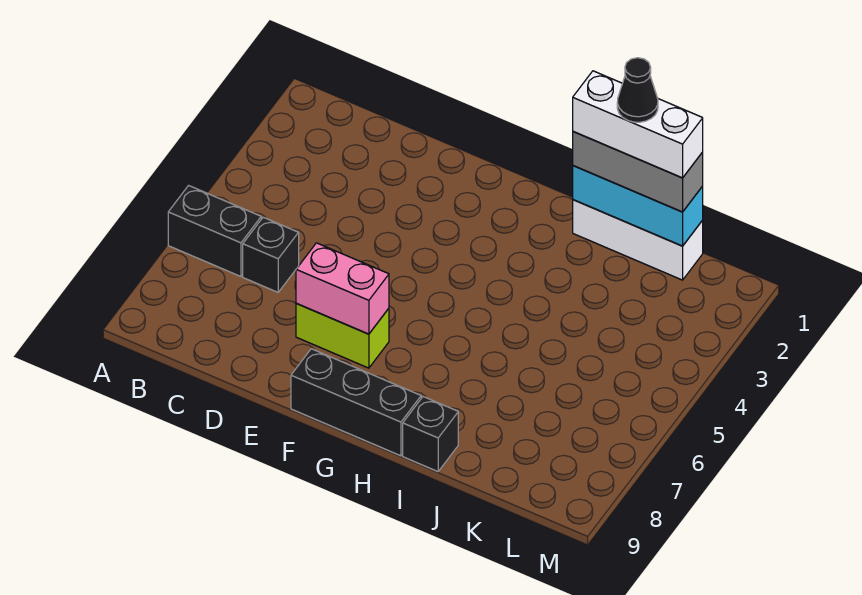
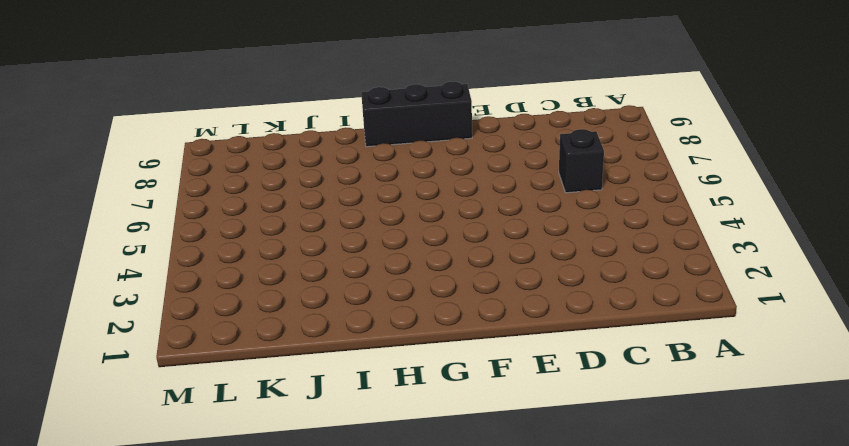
none -> black brick A6:B6 level 1
none -> lime brick E7:F7 level 1

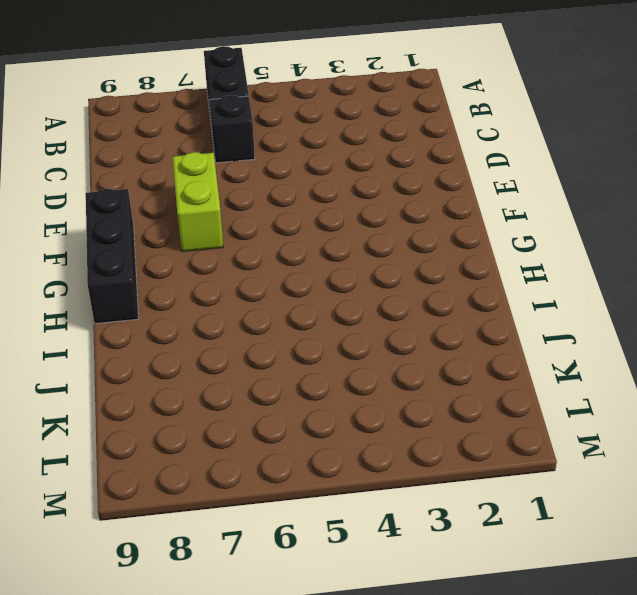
none -> white brick I1:K1 level 1
none -> black brick I9 level 1

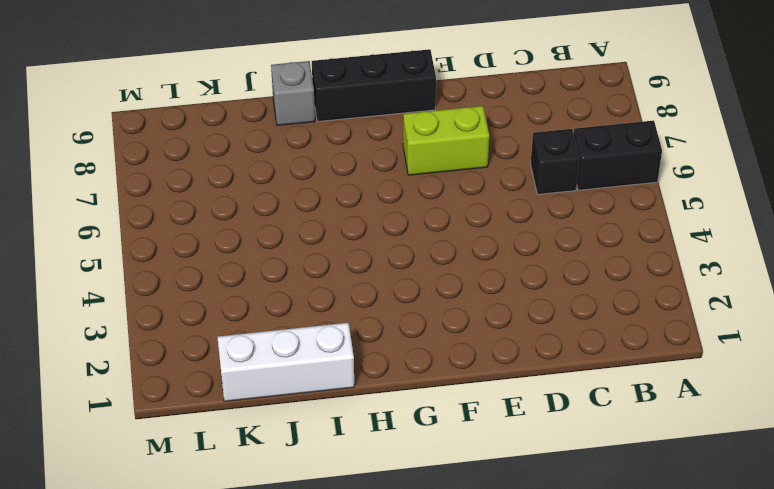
grey brick I9 level 1 -> black brick I9 level 1
none -> pink brick E7:F7 level 2
none -> cyan brick I1:K1 level 2

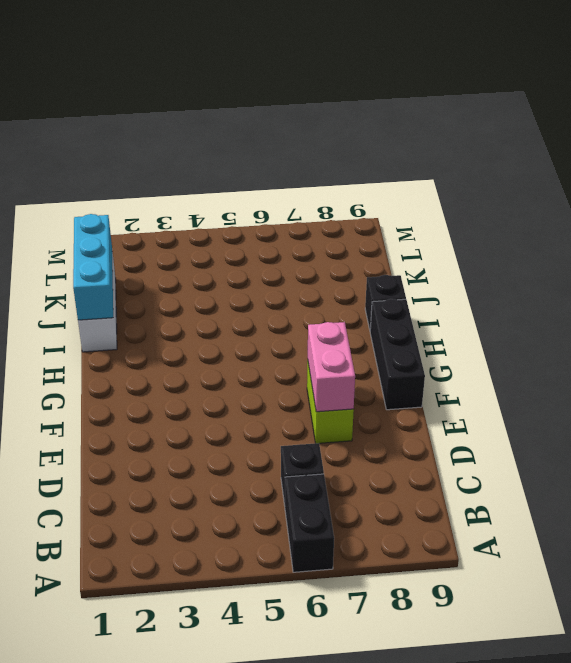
none -> grey brick I1:K1 level 3
none -> white brick I1:K1 level 4

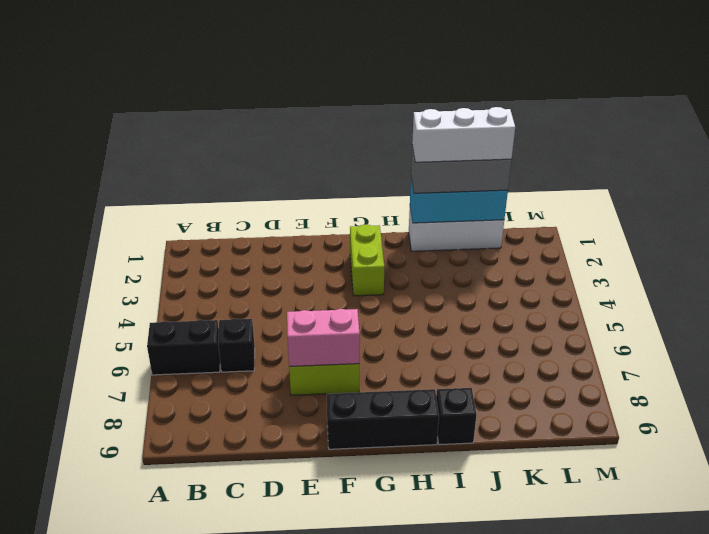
lime brick G2:G3 level 1 -> none
none -> black cone J1 level 5

